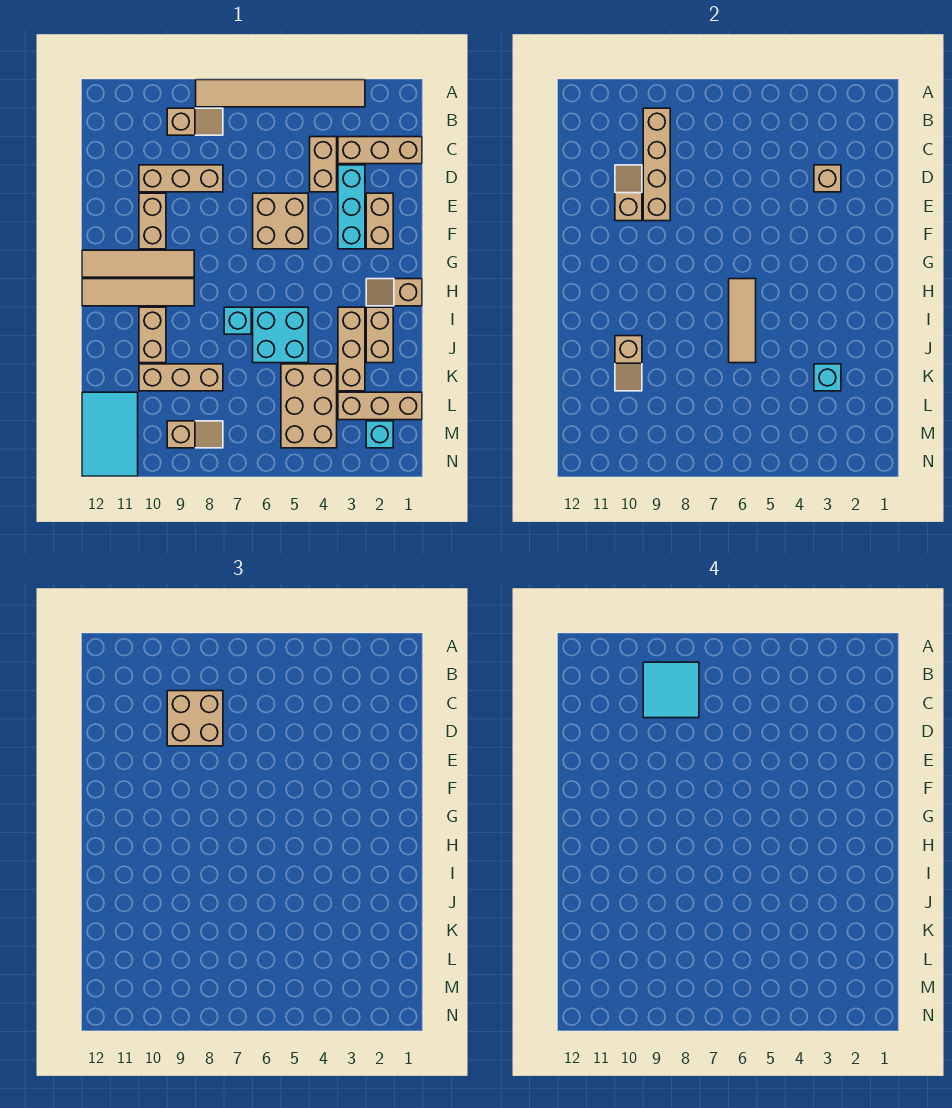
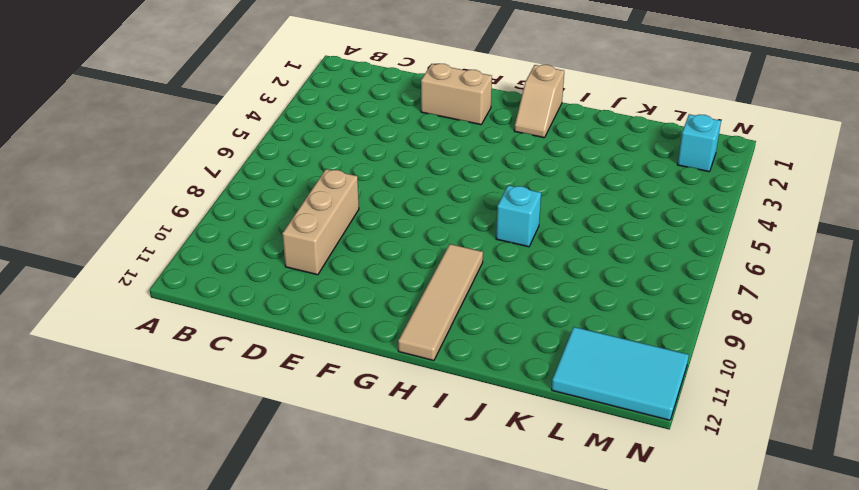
none -> tan tile A3:A8 level 1
none -> tan slope B8:B9 level 1 top 9
none -> tan brick C1:C3 level 1
none -> tan brick C4:D4 level 1

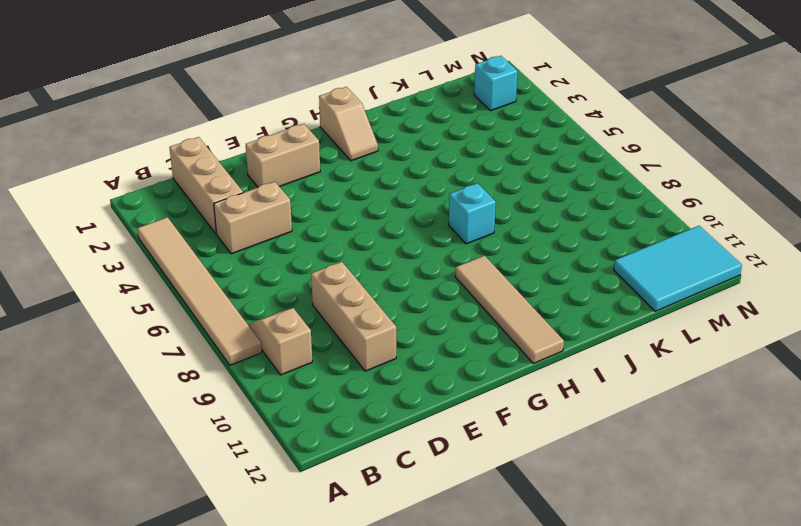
none -> cyan brick D3:F3 level 1
none -> tan brick E5:F6 level 1
none -> tan brick E10:F10 level 1
none -> tan tile G9:G12 level 1

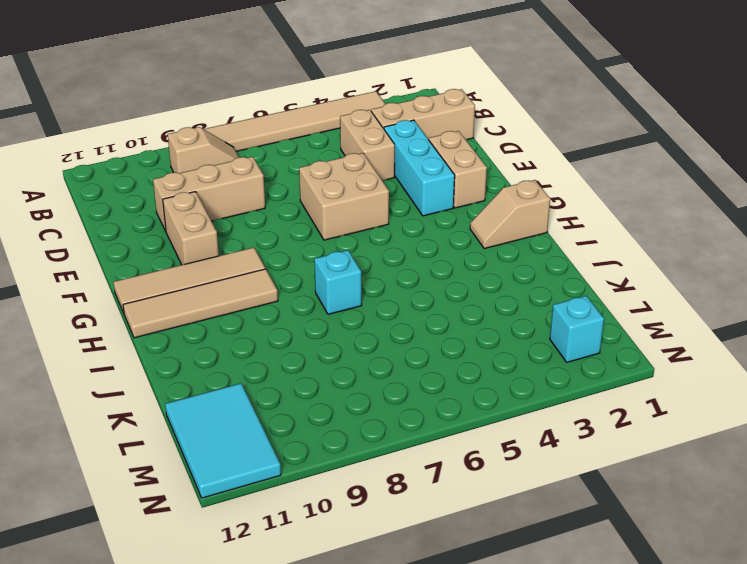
none -> tan brick I2:J2 level 1
none -> tan brick I3:K3 level 1
none -> cyan brick I5:J6 level 1
none -> tan brick I10:J10 level 1

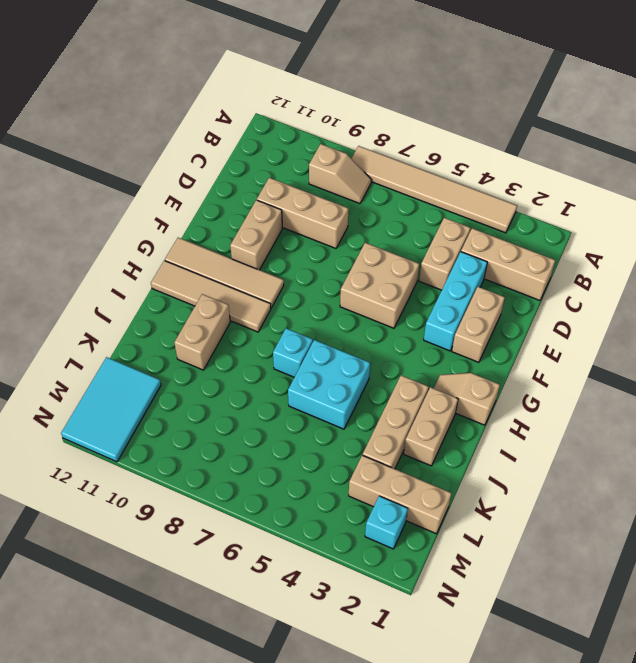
none -> tan brick K4:M5 level 1
none -> tan brick K8:K10 level 1
none -> tan slope M8:M9 level 1 top 9
none -> tan brick B9:E9 level 2

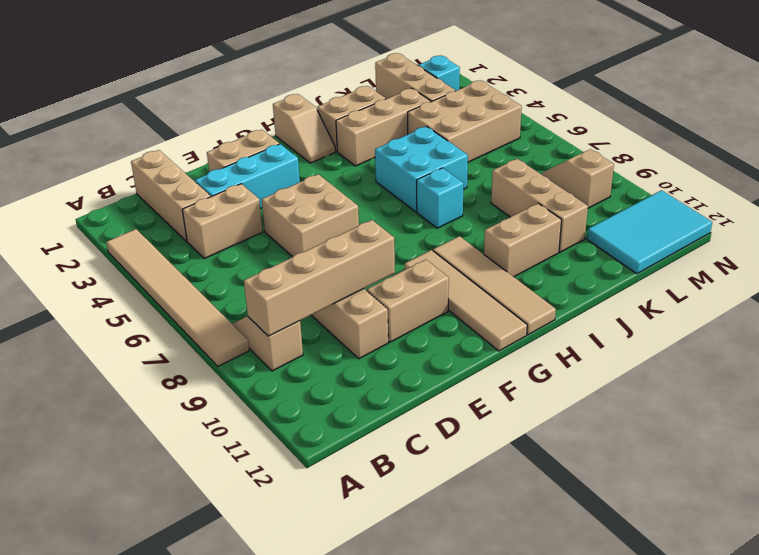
none -> tan brick D3 level 2
none -> tan slope D10:E10 level 2 top E
none -> tan tile H6:J6 level 2
none -> tan slope J10:K10 level 2 top J

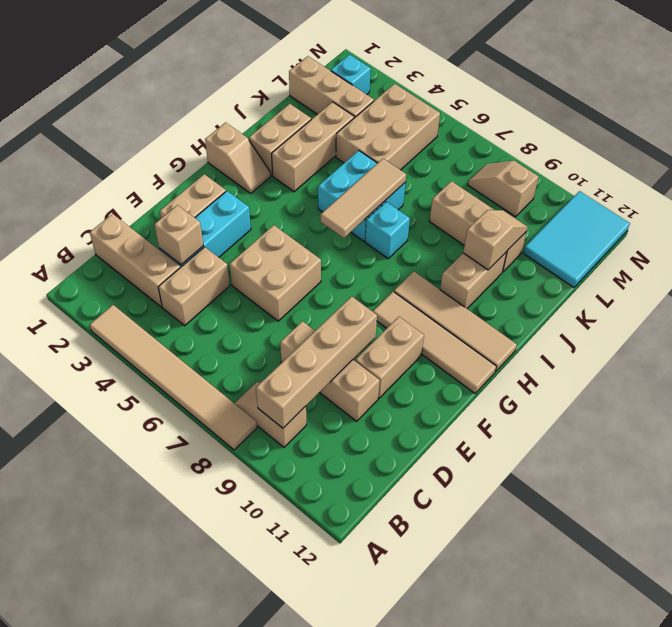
none -> tan slope D10:E10 level 2 top E
none -> cyan brick K3 level 2
none -> tan brick C8:D9 level 3
none -> cyan tile B8:C9 level 4

